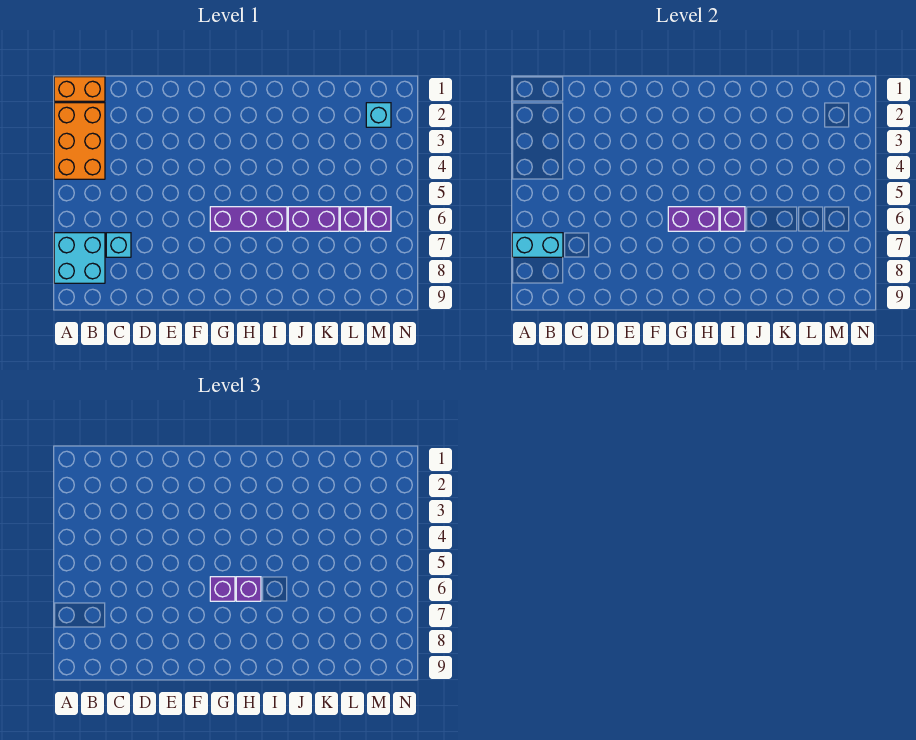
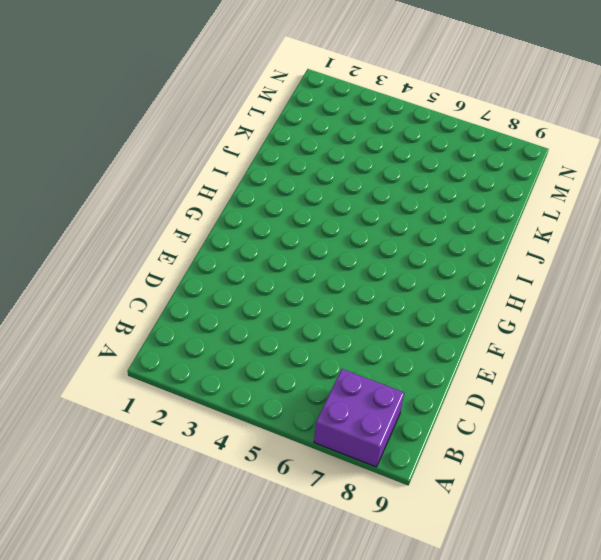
purple brick A7:B8 level 1 -> cyan brick A7:B8 level 1
none -> orange brick A1:B1 level 1
none -> orange brick A2:B4 level 1
none -> cyan brick C7 level 1

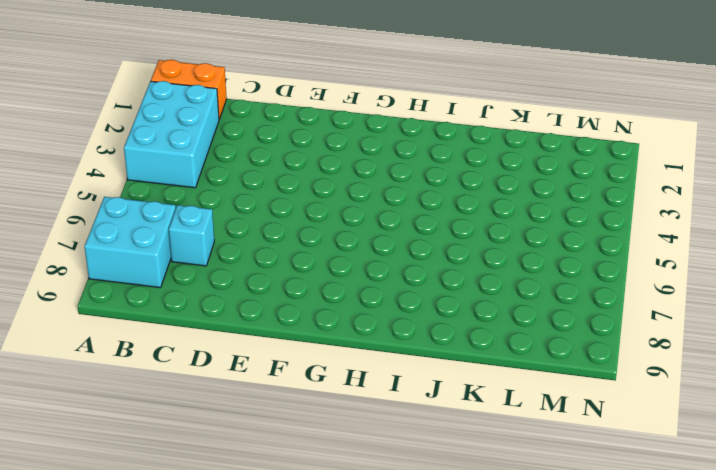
cyan brick A2:B4 level 1 -> orange brick A2:B4 level 1
none -> purple brick G6:I6 level 1
none -> purple brick J6:K6 level 1
none -> purple brick L6 level 1

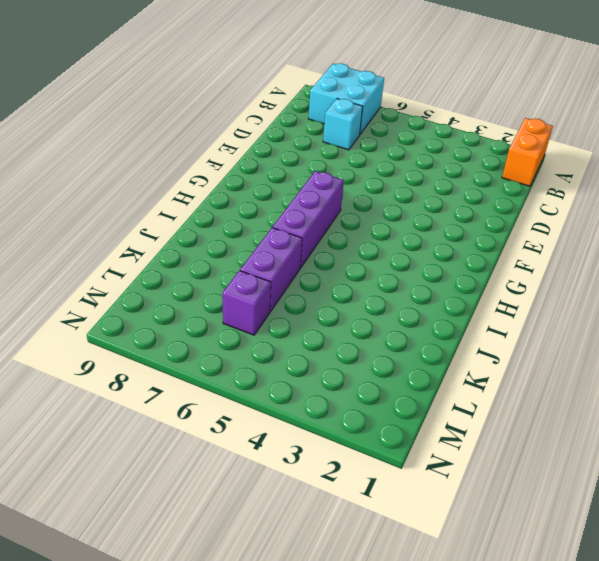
none -> orange brick A2:B4 level 1
none -> cyan brick M2 level 1
none -> purple brick M6 level 1

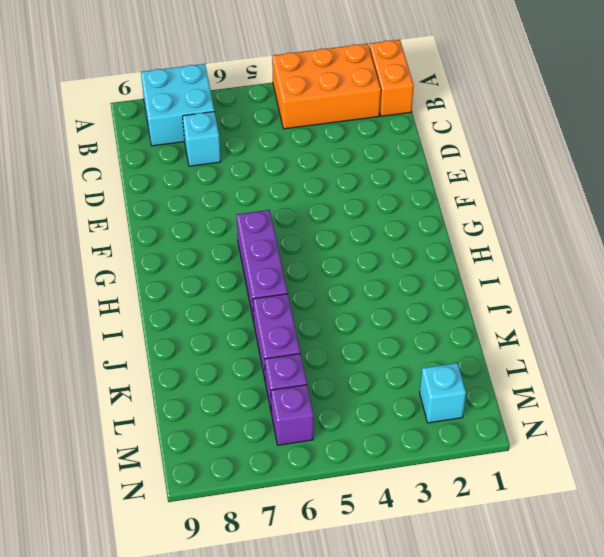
none -> cyan brick A7:B7 level 2
none -> purple brick G6:H6 level 2
none -> purple brick I6 level 2

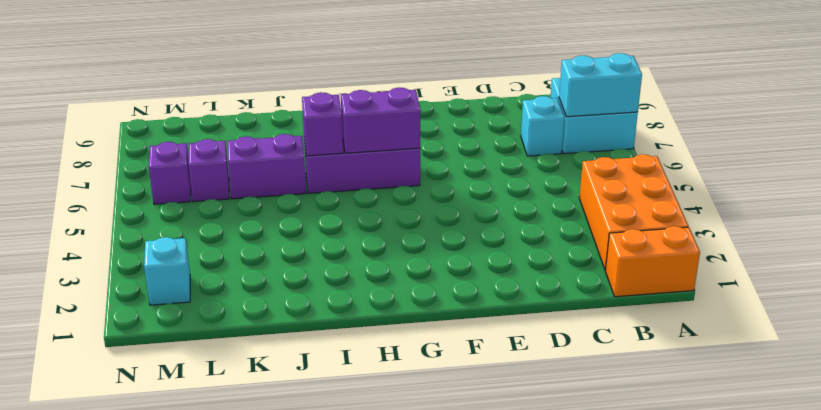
none -> purple brick G6 level 3
none -> purple brick H6 level 3

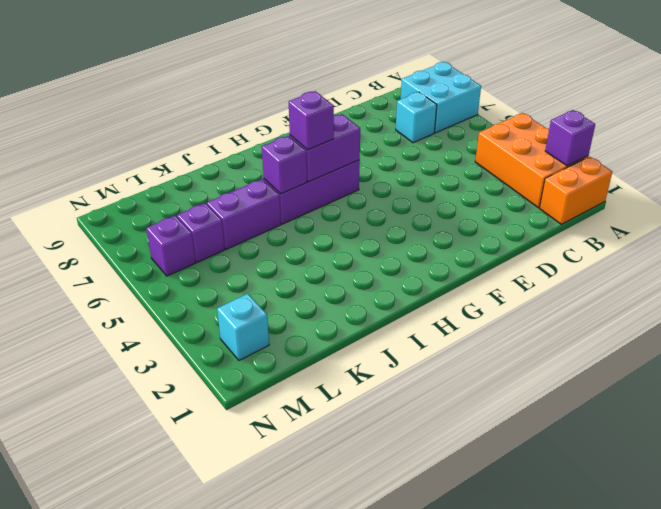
purple brick A2 level 2 -> purple brick G6 level 3
none -> cyan brick A7:B7 level 2

